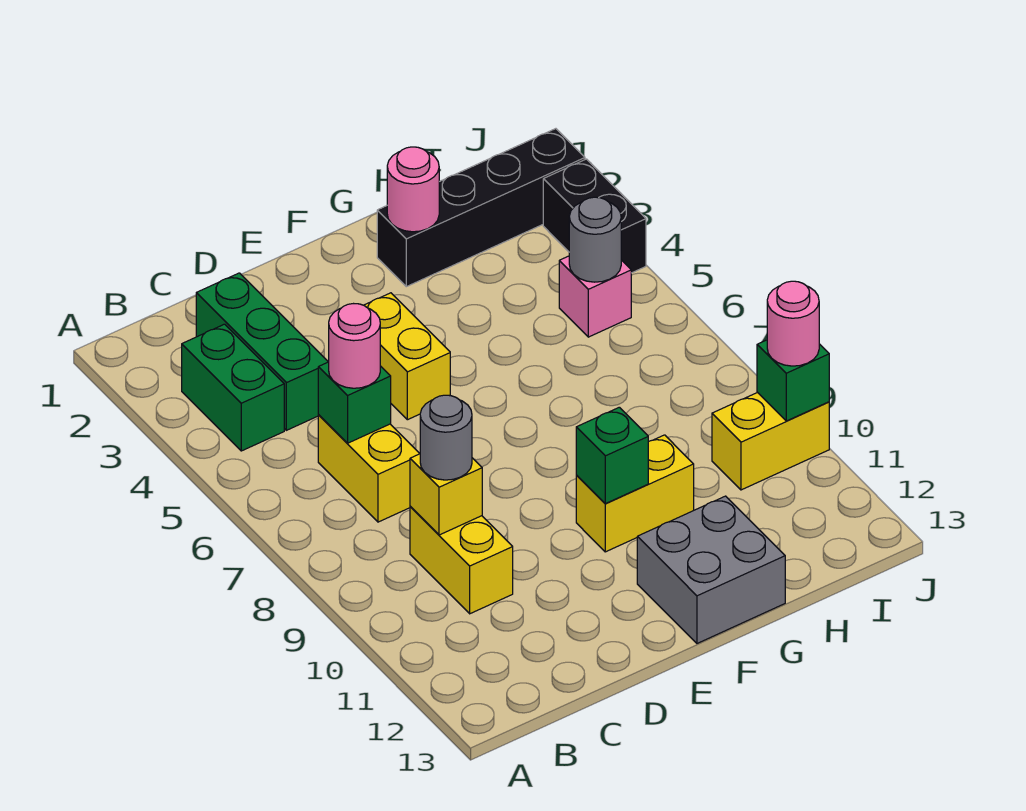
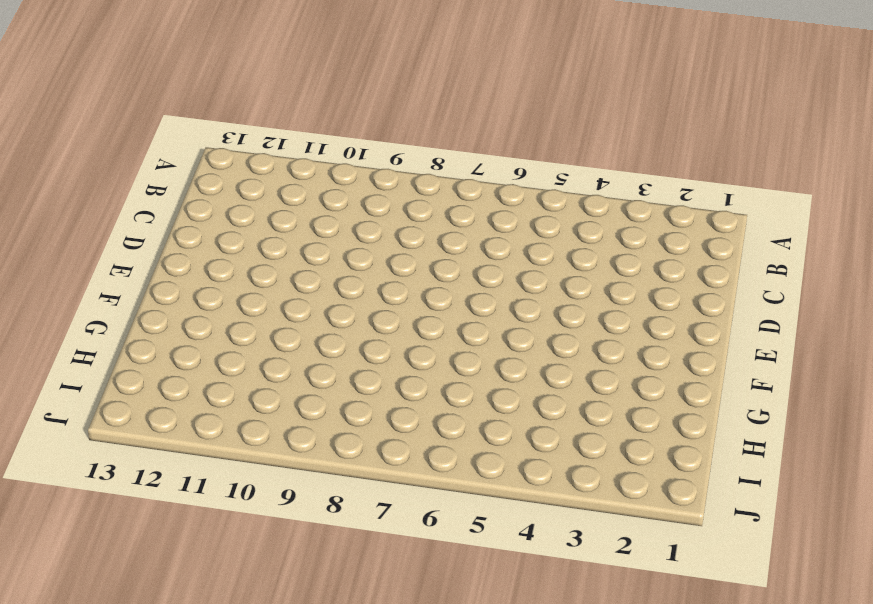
none -> green brick B3:B4 level 1
none -> green brick C2:C4 level 1
none -> yellow brick C6:C7 level 1

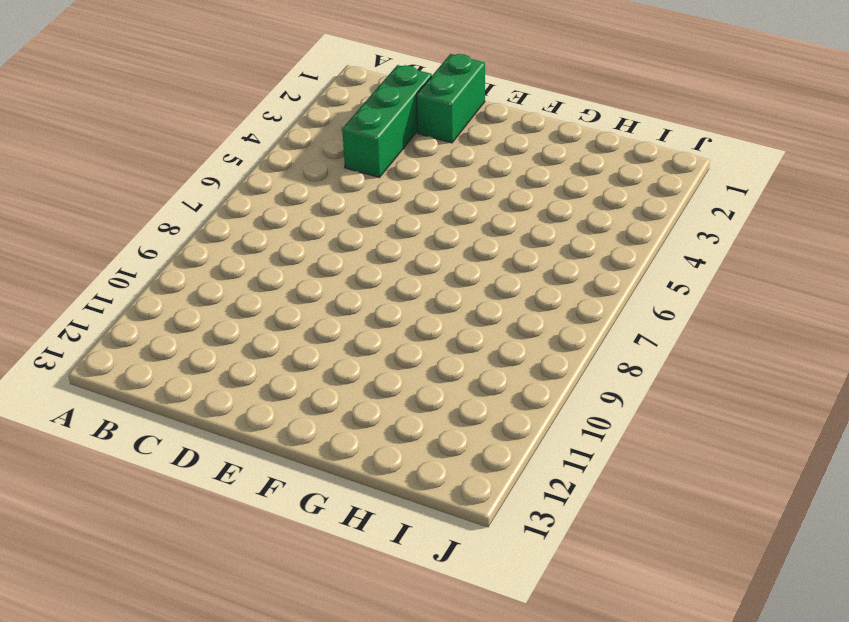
green brick D1:D2 level 1 -> green brick B3:B4 level 1
none -> yellow brick C6:C7 level 1
none -> yellow brick C9:C10 level 1
none -> yellow brick E4:E5 level 1

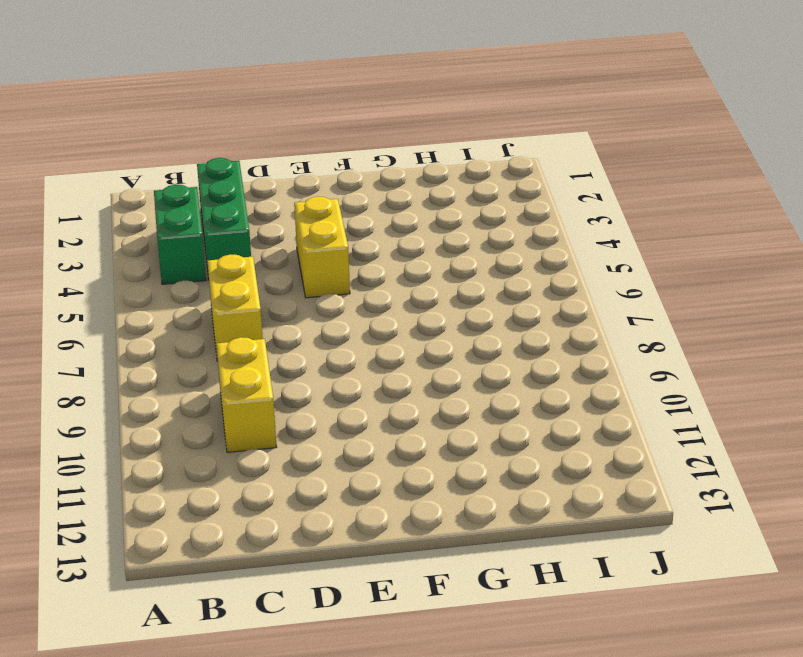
none -> yellow brick F10:G10 level 1
none -> grey brick F12:G13 level 1
none -> black brick G2:J2 level 1

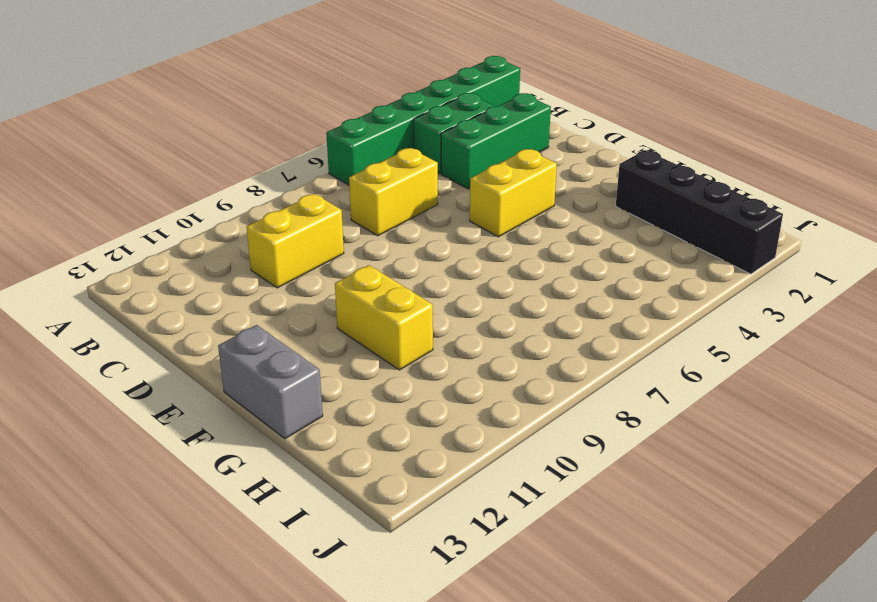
green brick A1:A6 level 1 -> none
grey brick F13:G13 level 1 -> grey brick F12:G13 level 1
none -> pink brick I5 level 1
none -> yellow brick I10:J10 level 1
none -> black brick J3:J4 level 1

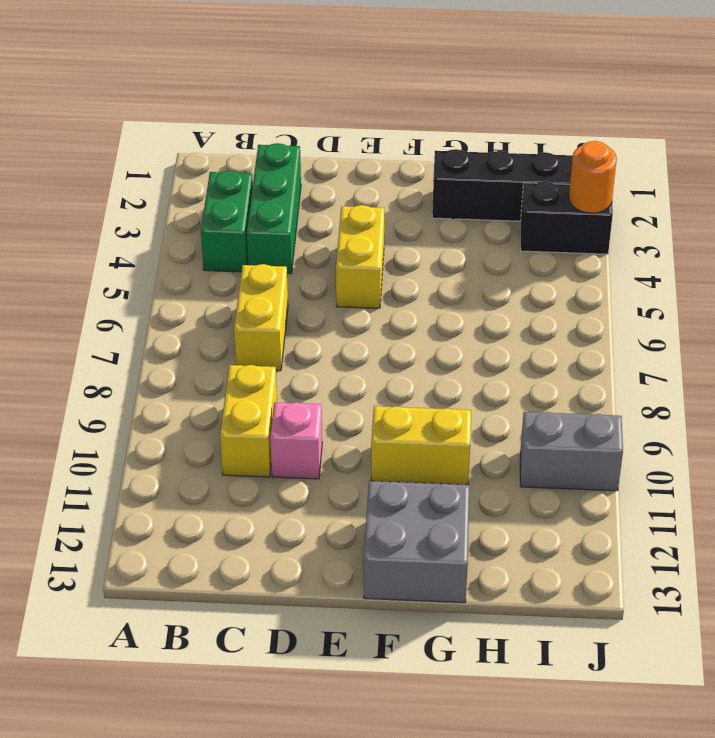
pink brick D10 level 1 -> pink brick I5 level 1
black brick I3:J3 level 1 -> black brick J3:J4 level 1
grey brick I10:J10 level 1 -> yellow brick I10:J10 level 1
orange round brick J3 level 2 -> none
none -> green brick C6 level 2
none -> yellow brick C9 level 2
none -> green brick F10 level 2

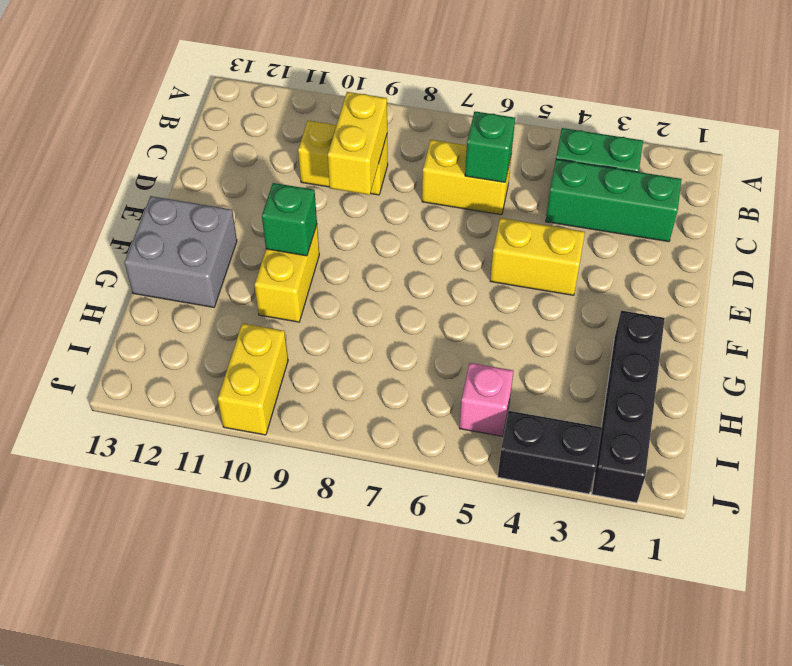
yellow brick C9:D9 level 2 -> yellow brick C9 level 2
none -> pink round brick G2 level 2
none -> grey round brick I5 level 2
none -> green brick J10 level 2

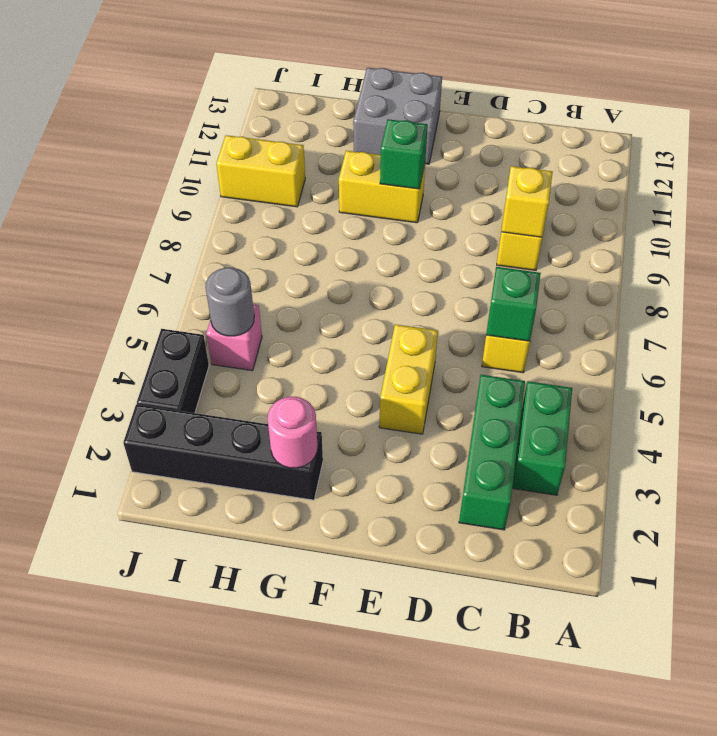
none -> green brick J10 level 2
none -> pink round brick C6 level 3
none -> grey round brick C9 level 3

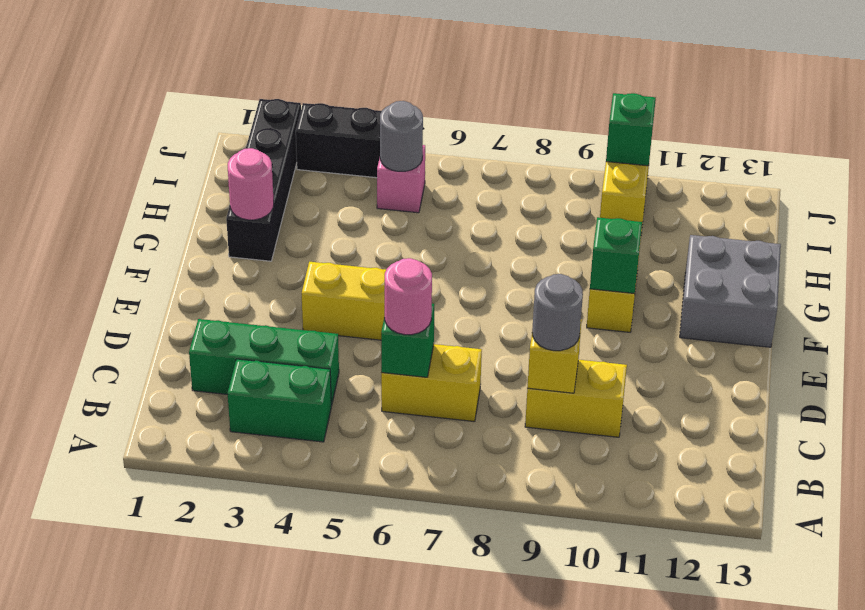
none -> pink round brick J10 level 3

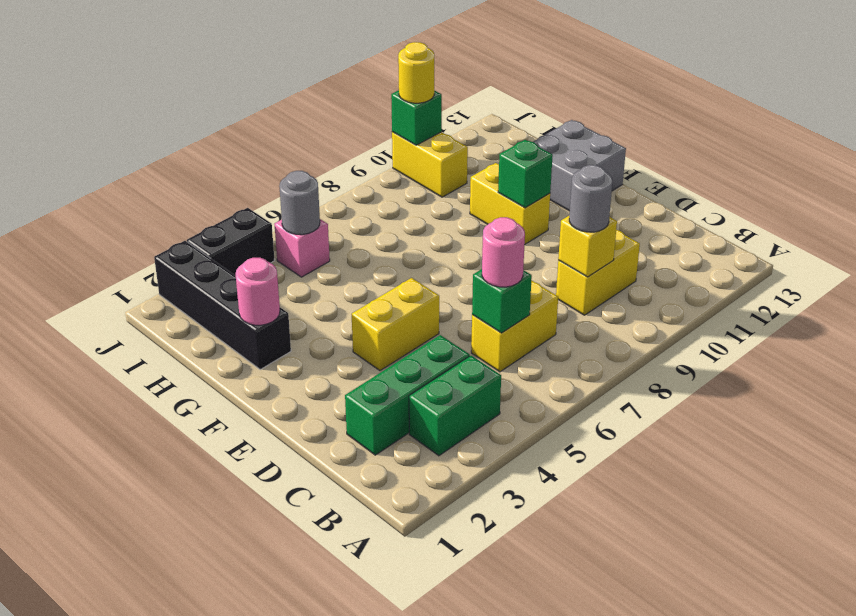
yellow round brick J10 level 3 -> pink round brick J10 level 3

